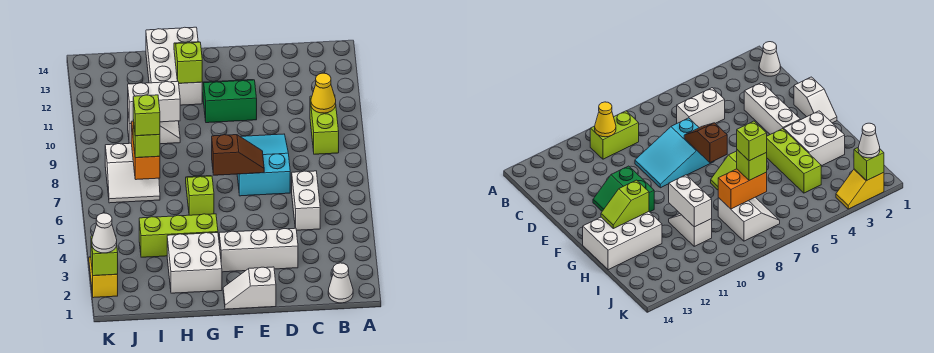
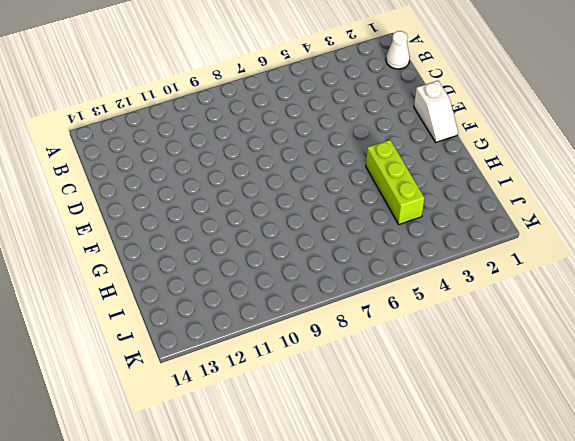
none -> lime brick B9:B10 level 1
none -> white brick C5:C6 level 1
none -> white brick D3:F3 level 1

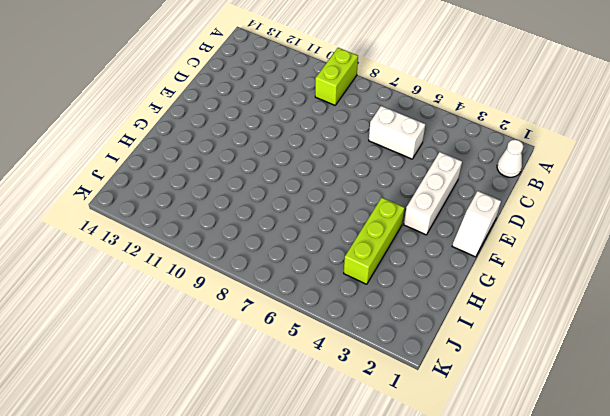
lime brick A9:B9 level 1 -> lime brick B9:B10 level 1
none -> cyan slope D7:E9 level 1 top 7
none -> green slope E11:F12 level 1 top 11
none -> white brick G2:H3 level 1

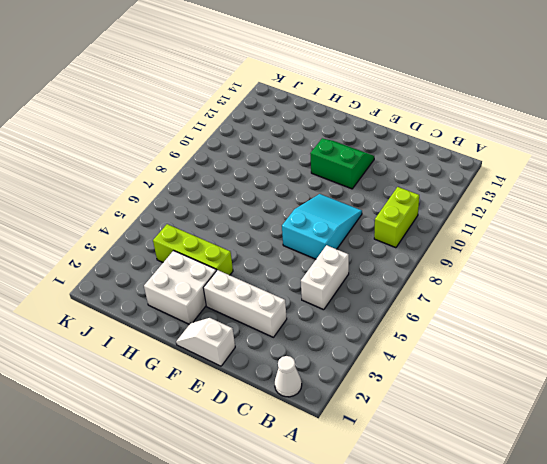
none -> lime slope G6:G7 level 1 top 6
none -> white brick G12:H14 level 1
none -> white slope H10:I10 level 1 top I

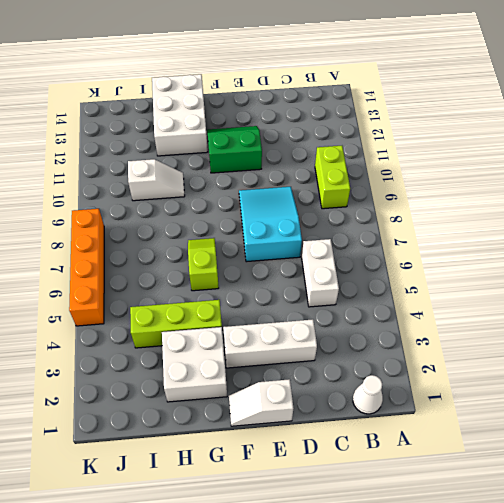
orange brick K5:K8 level 1 -> none
none -> white slope I7:J8 level 1 top 8
none -> yellow slope K2:K3 level 1 top 2
none -> yellow cone B10 level 2

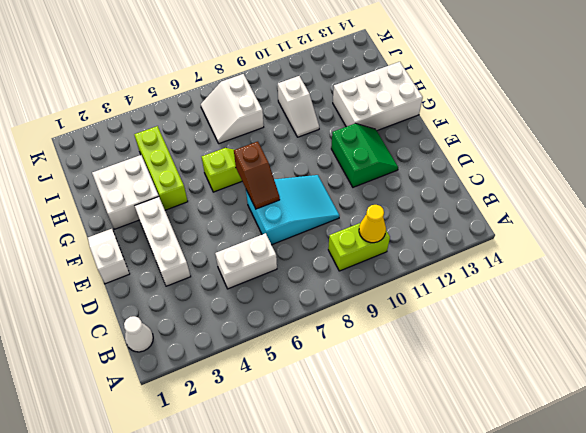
none -> yellow slope K2:K3 level 1 top 2
none -> lime slope G12:G13 level 2 top 12
none -> white brick H10:I10 level 2

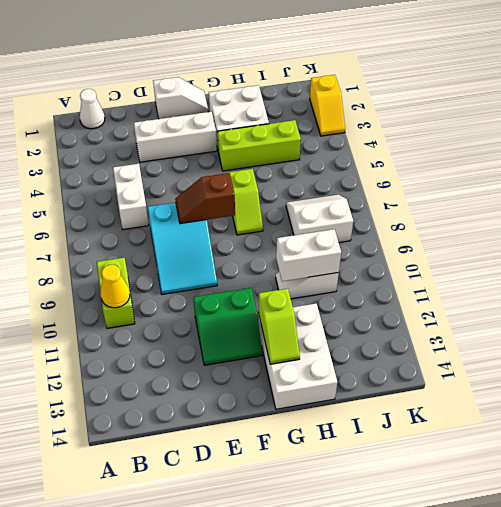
none -> orange brick I7:I8 level 2
none -> lime brick K2 level 2
none -> lime brick I7 level 3

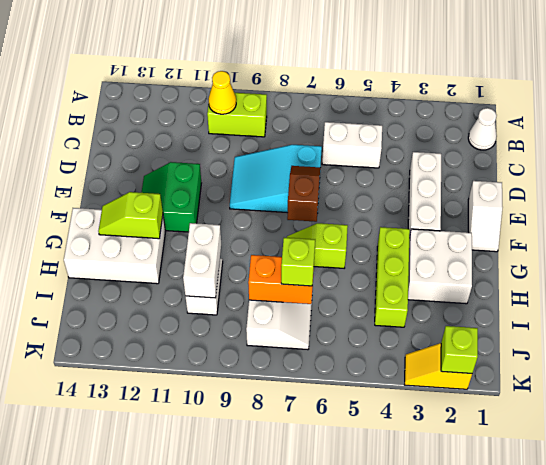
none -> white cone K2 level 3
none -> lime brick I7 level 4

